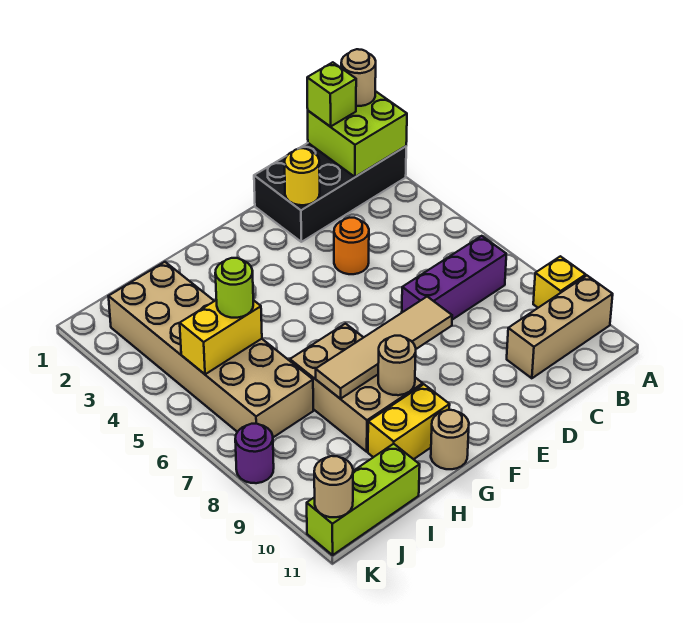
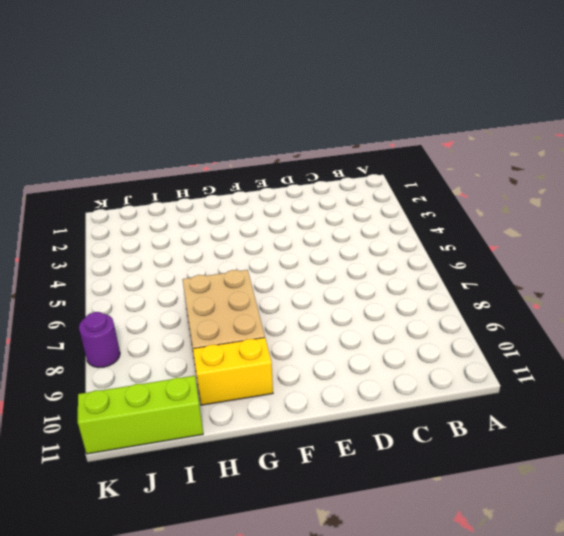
none -> black brick A1:D2 level 1
none -> yellow brick A9 level 1
none -> tan brick A10:C10 level 1

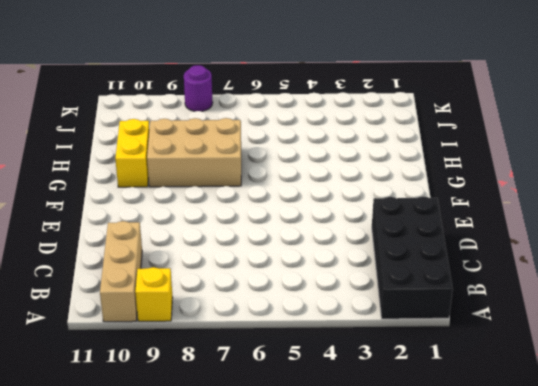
none -> purple brick B7:D7 level 1
none -> orange round brick D4 level 1
none -> tan round brick G11 level 1

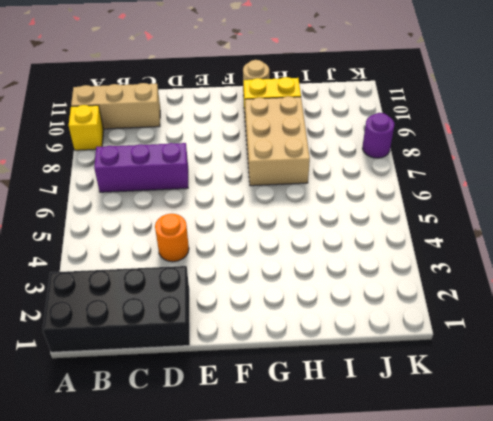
none -> tan brick I2:J7 level 1
none -> lime brick I11:K11 level 1
none -> lime brick A1:B2 level 2

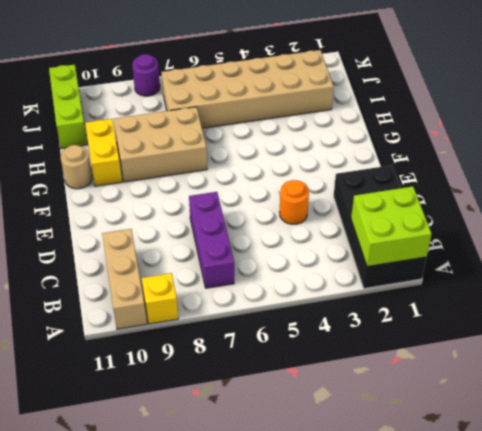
none -> yellow round brick D2 level 2
none -> tan tile E8:H8 level 2
none -> tan round brick G9 level 2

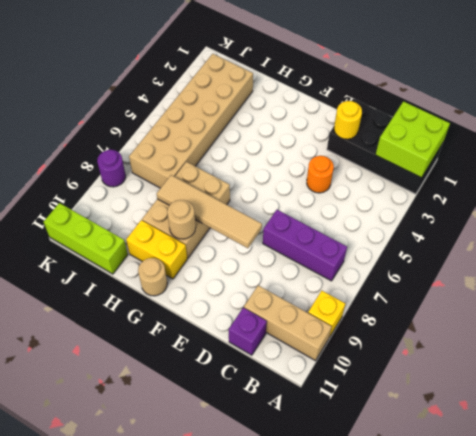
purple brick C11 level 1 -> none
none -> yellow brick I5:J5 level 2
none -> tan round brick K11 level 2
none -> tan round brick A1 level 3

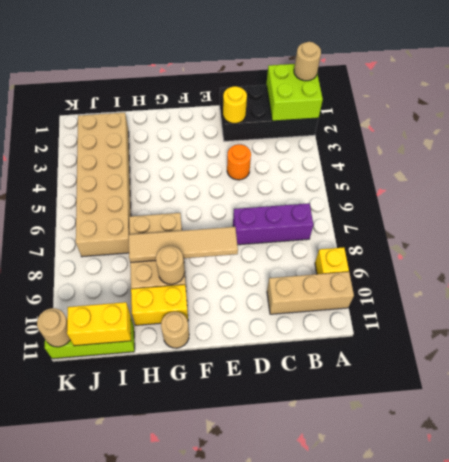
yellow brick I11:J11 level 2 -> yellow brick I5:J5 level 2
none -> purple round brick K8 level 1
none -> lime brick B1 level 3
none -> lime round brick I5 level 3

